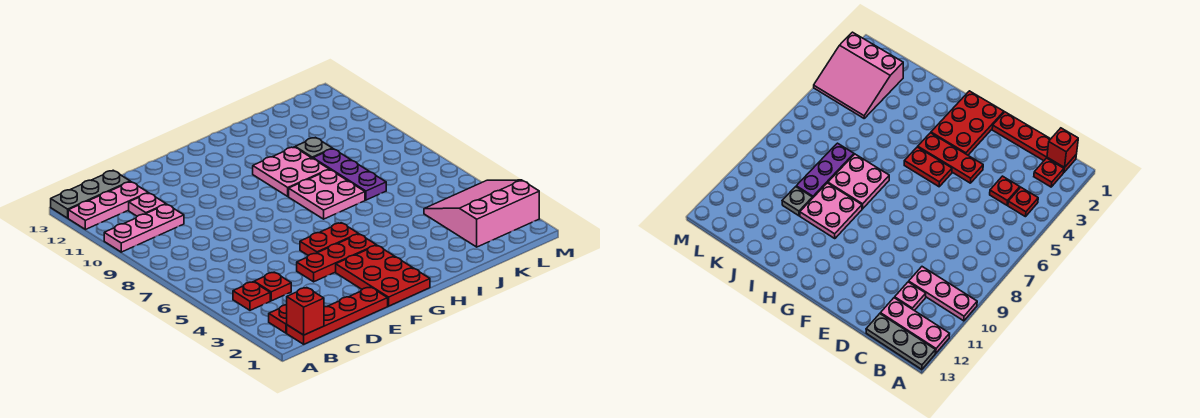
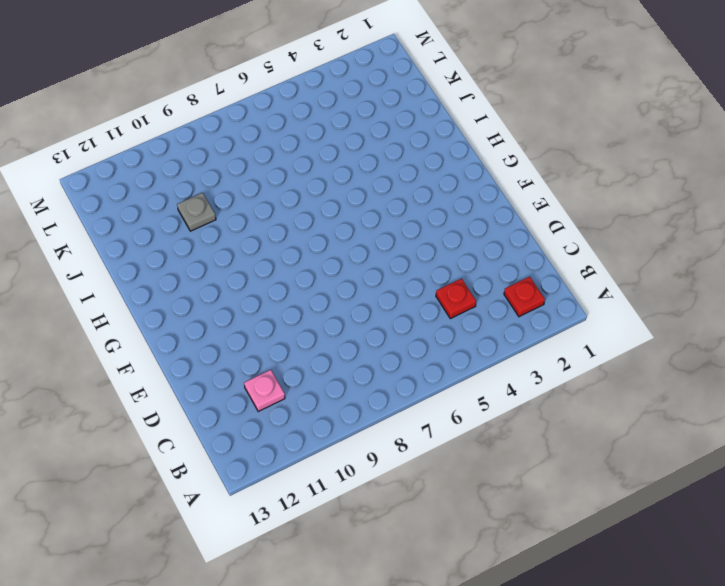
none -> pink plate A10:C10 level 1
none -> pink plate A12:C12 level 1
none -> grey plate A13:C13 level 1

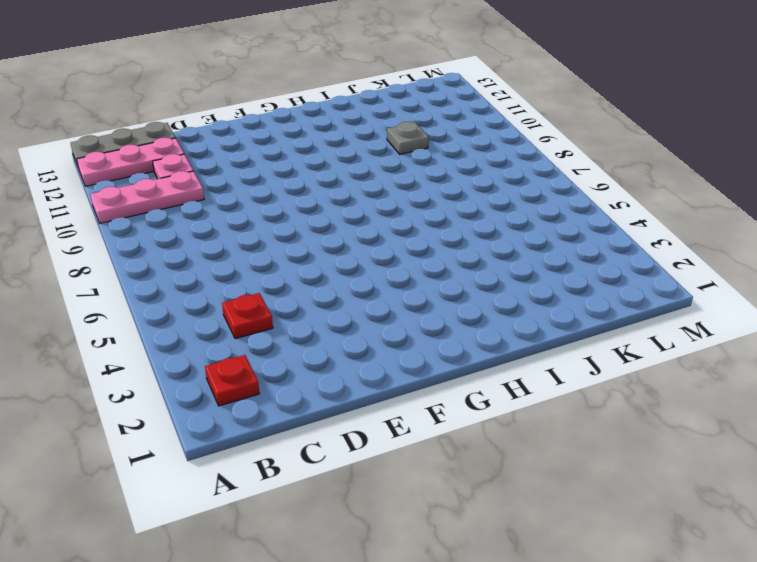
none -> red plate B1:E1 level 1
none -> red plate B4 level 1
none -> red plate E4:G4 level 1

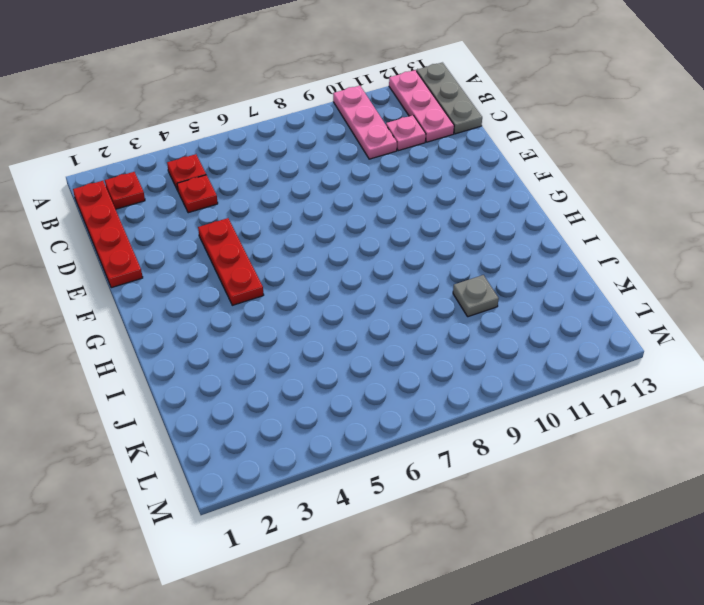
none -> red plate F1:G3 level 1
none -> red plate F5:G5 level 1
none -> pink plate H7:I8 level 1

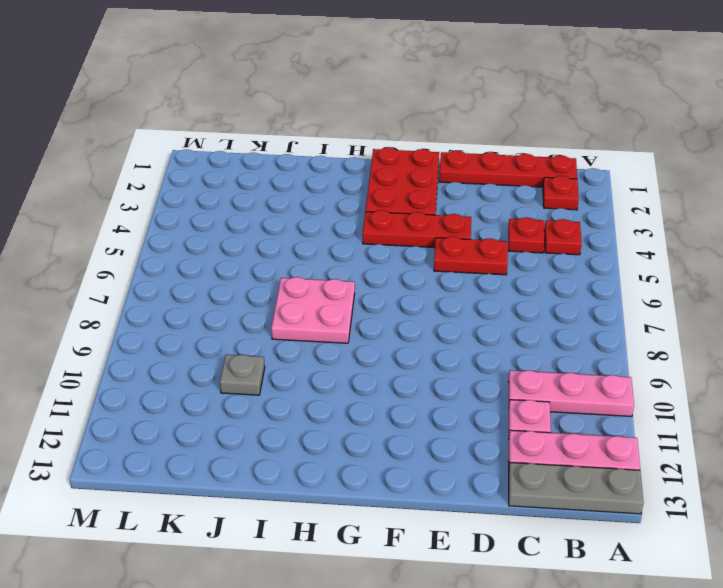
red plate D5:E5 level 1 -> red plate F5:G5 level 1
none -> pink plate H9:I10 level 1
none -> purple plate J7:J9 level 1
none -> pink slope K2:M4 level 1 top 2

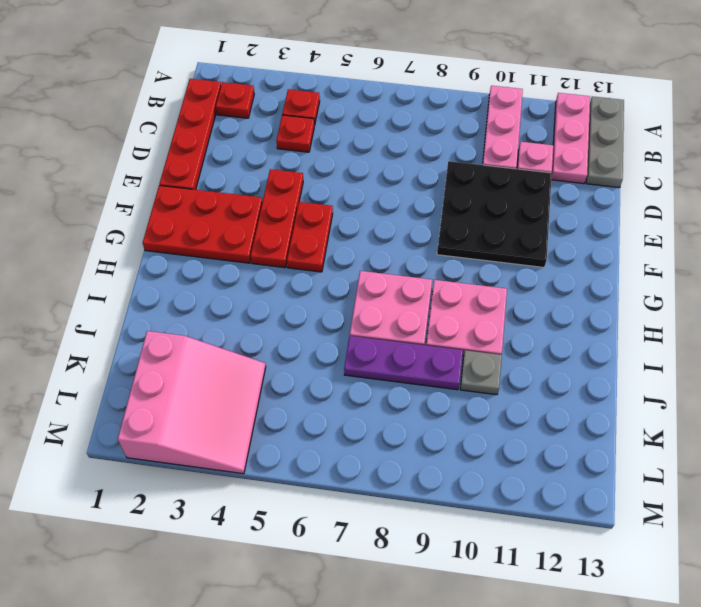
black plate D9:F11 level 1 -> none
none -> red brick B1 level 2

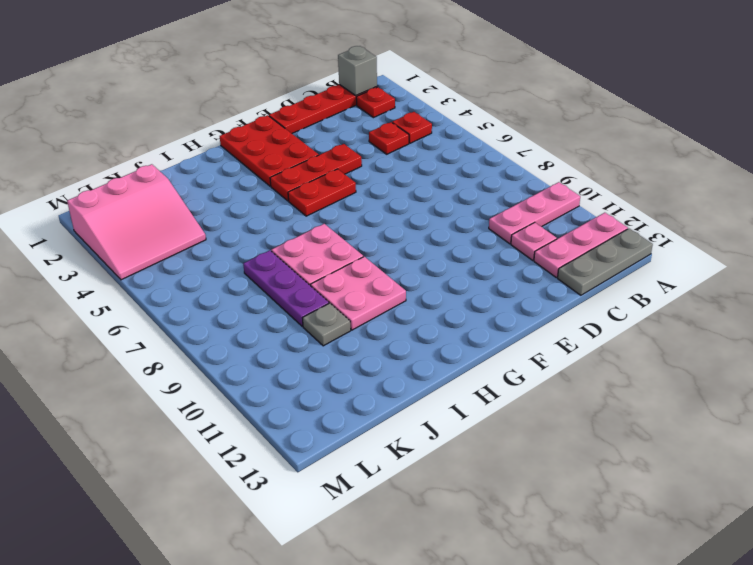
grey brick B1 level 2 -> red brick B1 level 2

